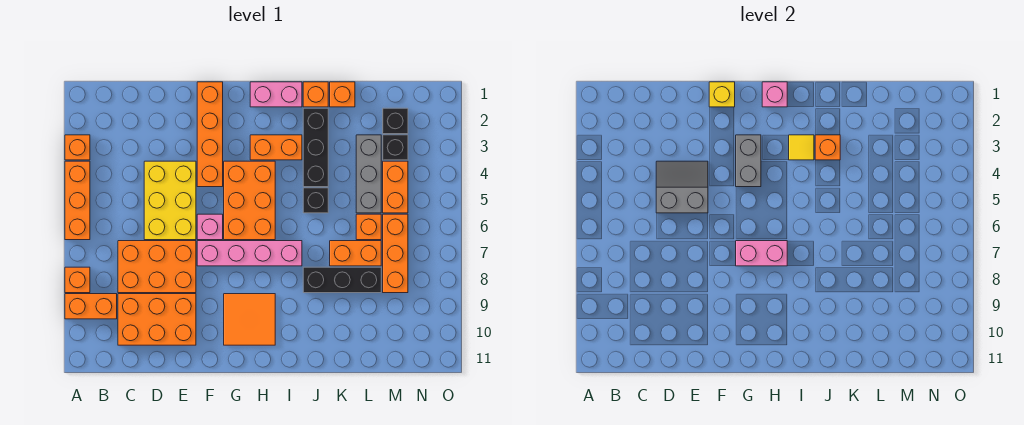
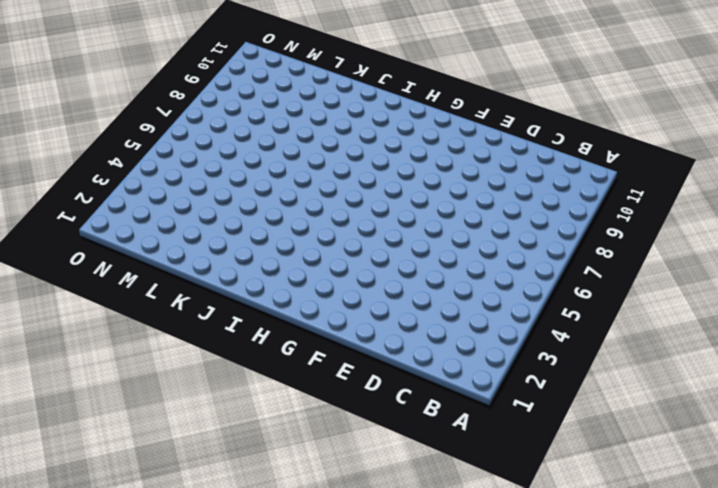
none -> orange brick A3 level 1
none -> orange brick A4:A6 level 1
none -> orange brick A8 level 1
none -> orange brick A9:B9 level 1

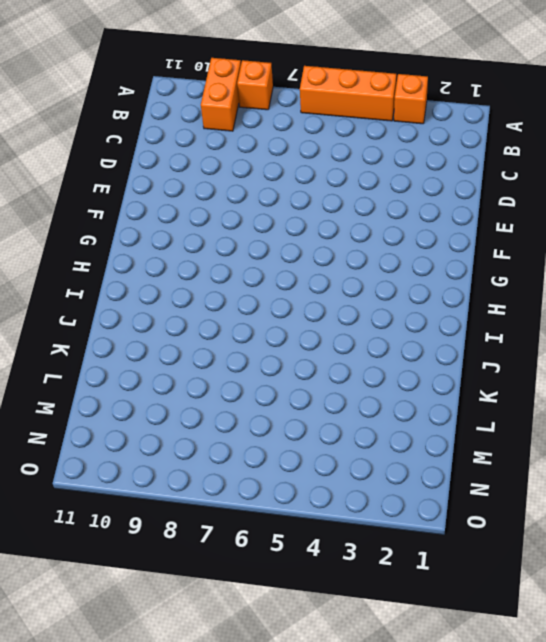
none -> orange brick C7:E8 level 1
none -> orange brick C9:E10 level 1
none -> yellow brick D4:E6 level 1
none -> orange brick F1:F4 level 1

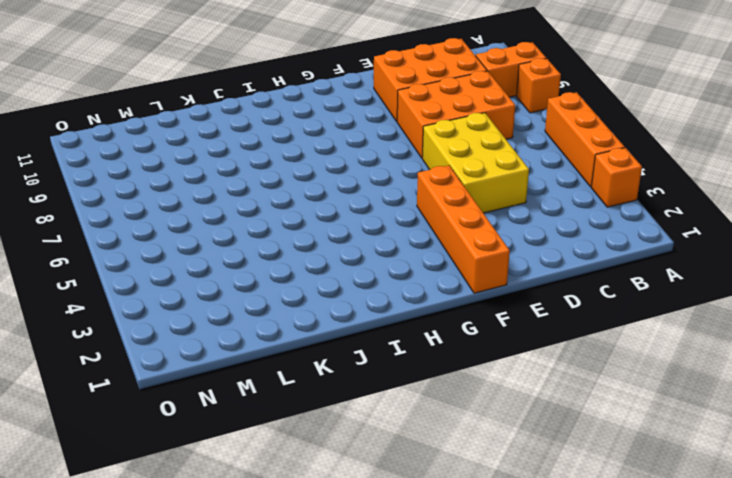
none -> pink brick F6 level 1
none -> pink brick F7:I7 level 1
none -> orange brick G4:H6 level 1
none -> orange tile G9:H10 level 1

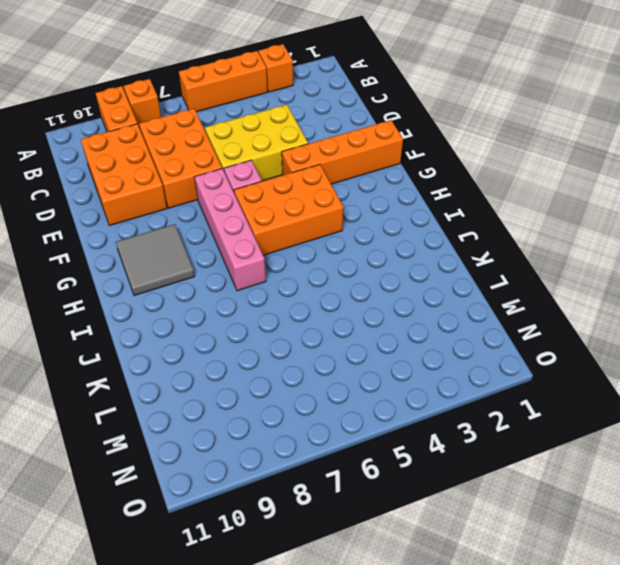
grey tile G9:H10 level 1 -> orange tile G9:H10 level 1
none -> pink brick H1:I1 level 1
none -> orange brick H3:I3 level 1
none -> orange brick J1 level 1
none -> black brick J2:J4 level 1

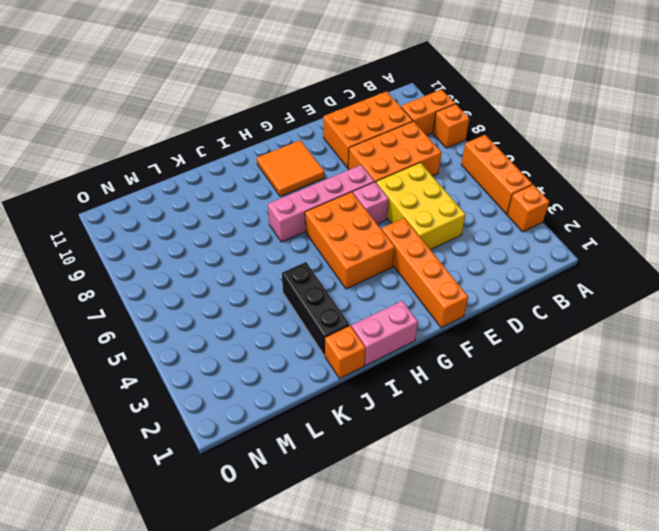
none -> orange brick H3:I3 level 1
none -> black brick J5 level 1
none -> black brick J8:L8 level 1
none -> orange brick K1 level 1

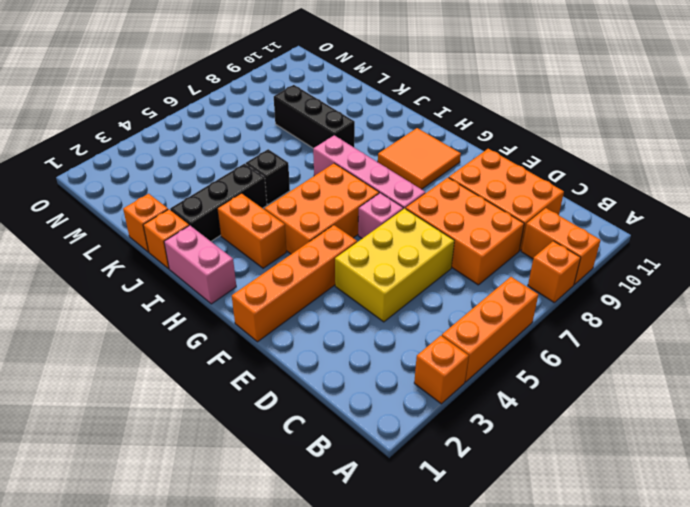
none -> orange brick K7:L7 level 1
none -> grey brick L3:L5 level 1
none -> orange brick L6 level 1
none -> black brick M2 level 1

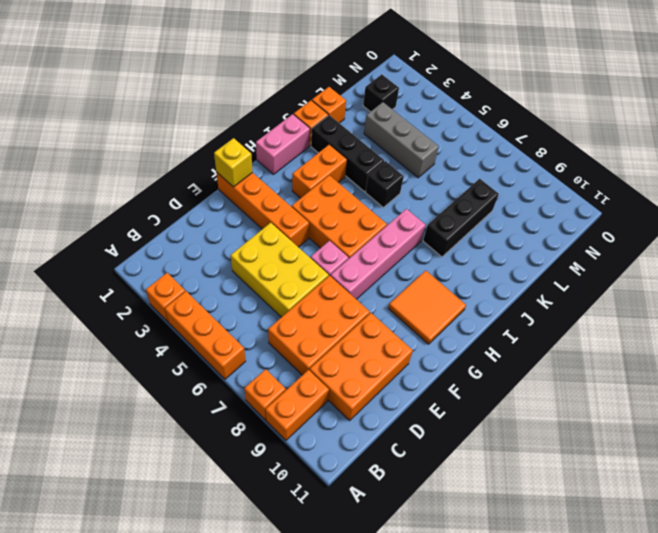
none -> orange brick K7:L7 level 1
none -> orange brick L6 level 1
none -> black brick M3 level 1
none -> orange brick M4:M5 level 1

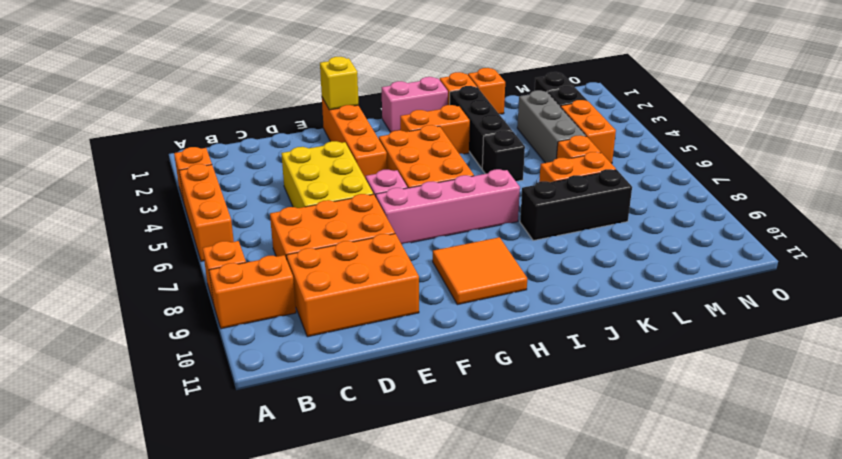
none -> orange brick M6:M8 level 1
none -> grey slope D4:E5 level 2 top 5
none -> grey brick G3:G4 level 2
none -> pink brick G7:H7 level 2

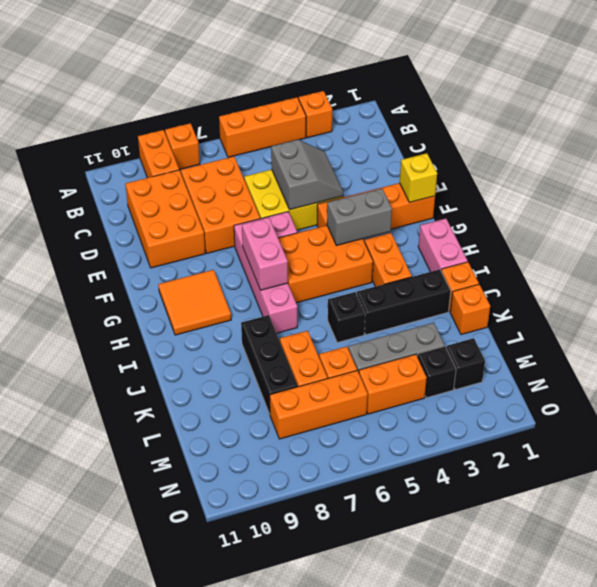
none -> pink brick H1 level 2
none -> yellow tile I3 level 2
none -> orange brick J3 level 2

